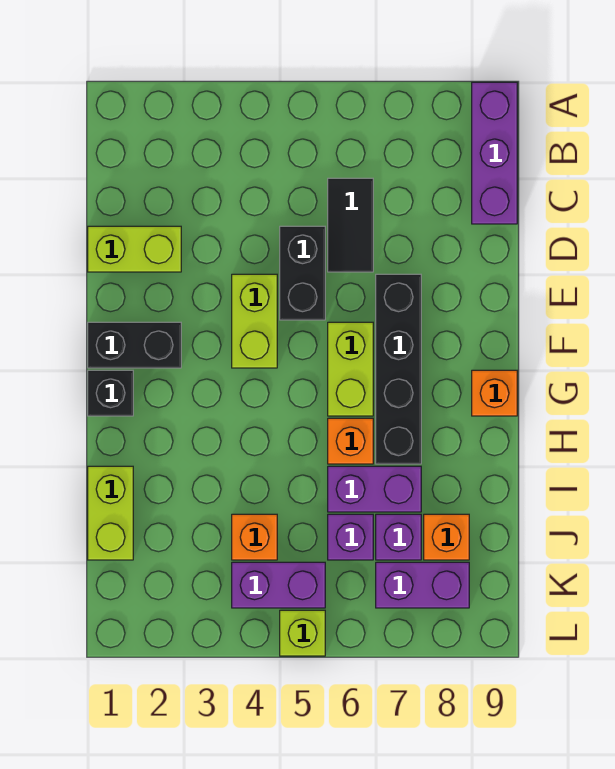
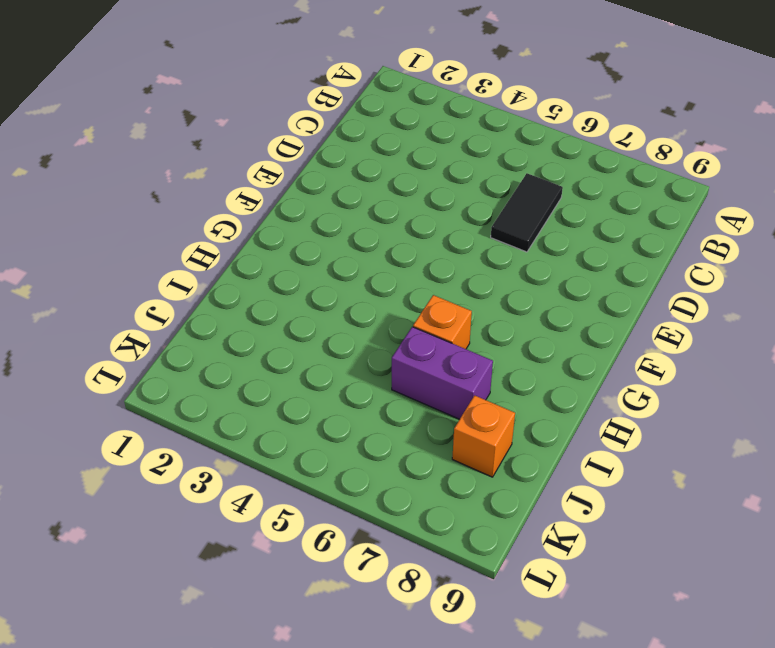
none -> purple brick A9:C9 level 1
none -> lime brick D1:D2 level 1
none -> black brick D5:E5 level 1

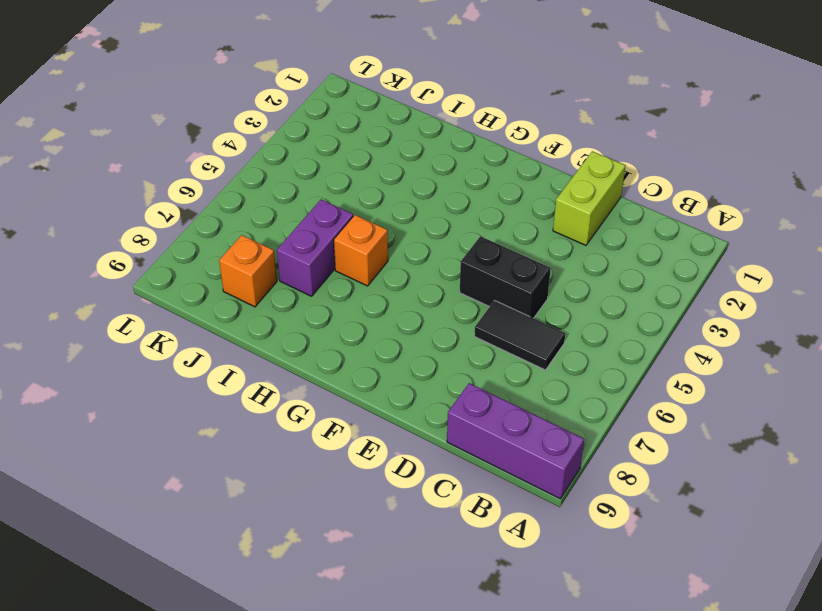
none -> lime brick E4:F4 level 1
none -> black brick E7:H7 level 1
none -> black brick F1:F2 level 1

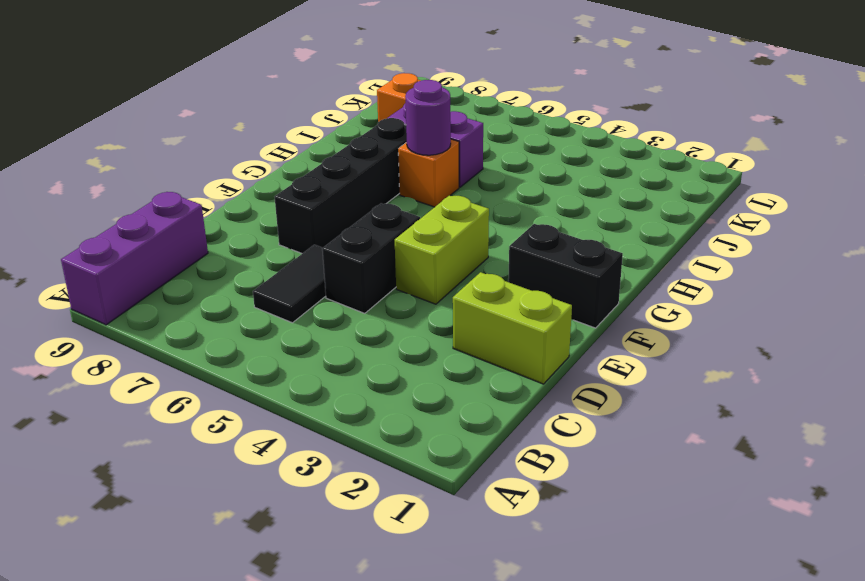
purple round brick H6 level 2 -> none
none -> lime brick F6:G6 level 1
none -> black brick G1 level 1
none -> orange brick G9 level 1

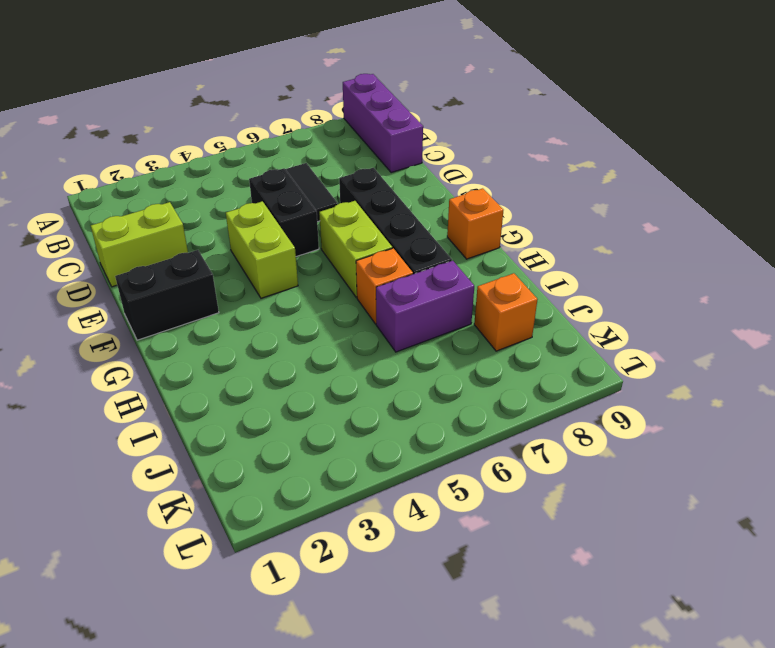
none -> black brick G1 level 1
none -> lime brick I1:J1 level 1
none -> orange brick J4 level 1

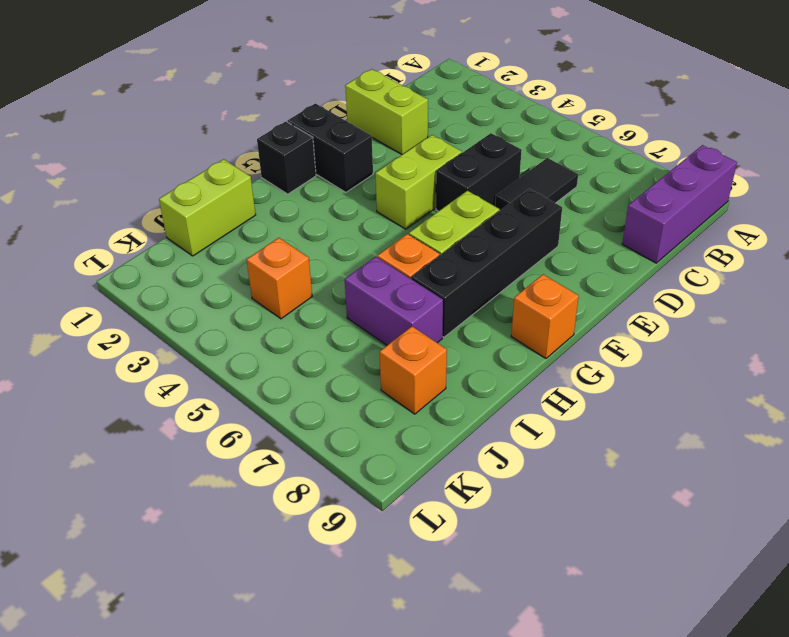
none -> purple brick J6 level 1
none -> purple brick J7 level 1
none -> purple brick K4:K5 level 1

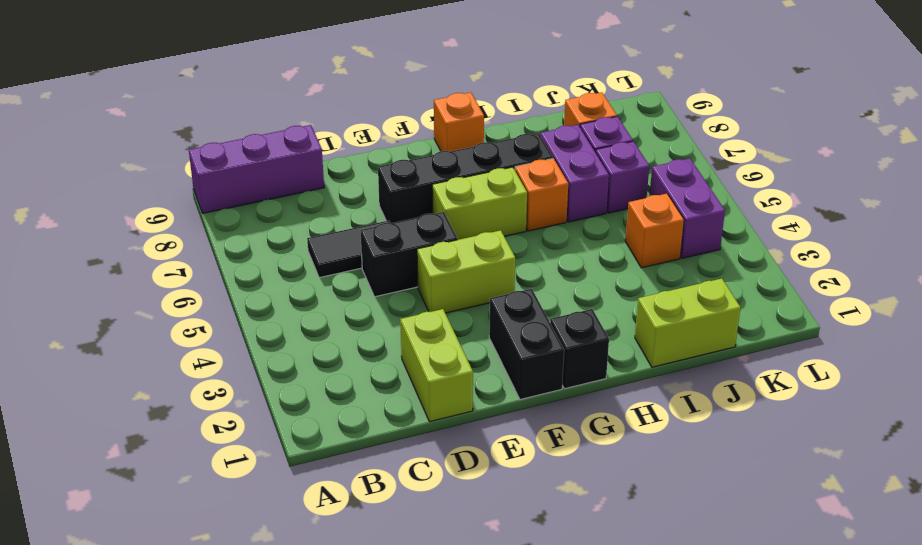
none -> purple brick K7:K8 level 1
none -> lime brick L5 level 1

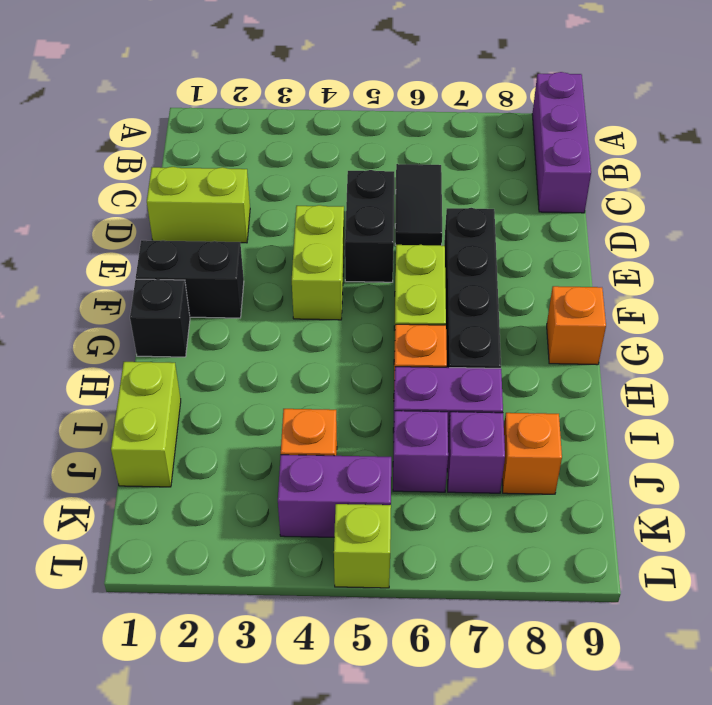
none -> purple brick K7:K8 level 1

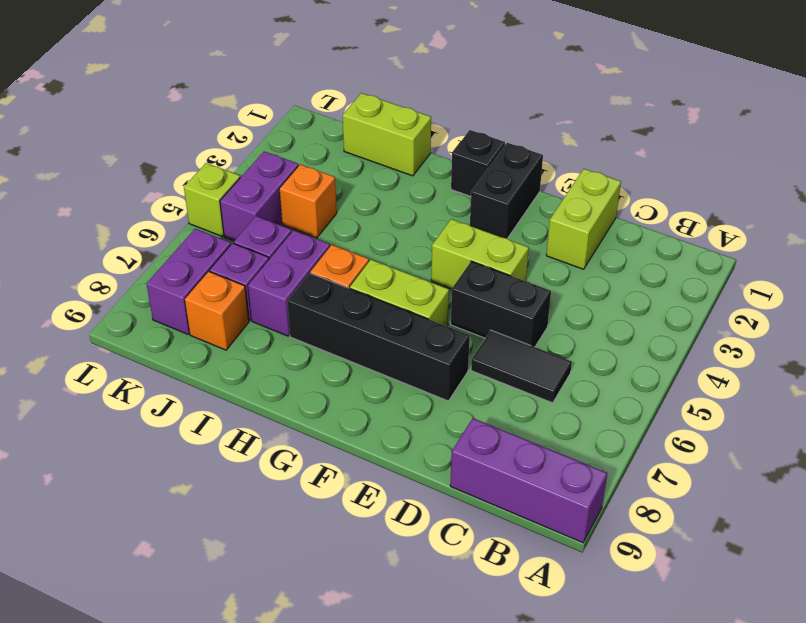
none -> orange brick G9 level 1

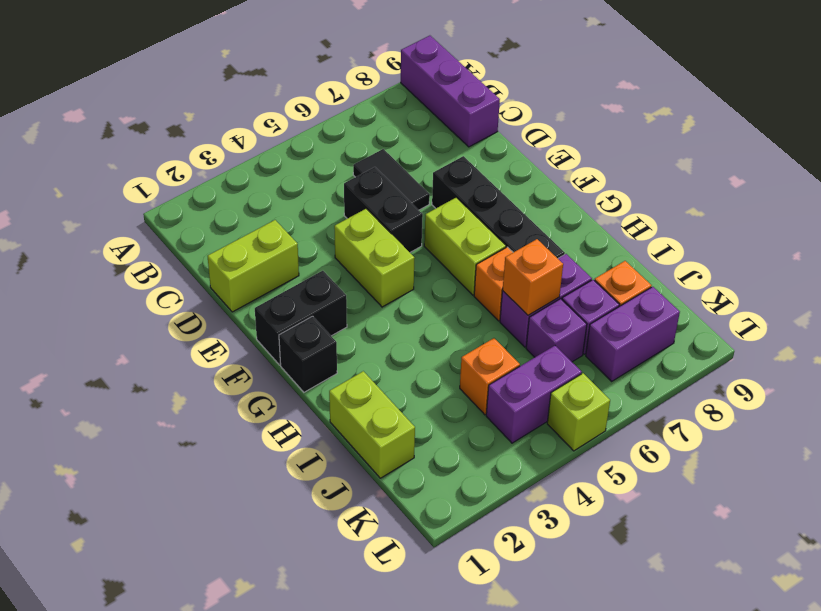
orange brick I6 level 2 -> orange brick G9 level 1

